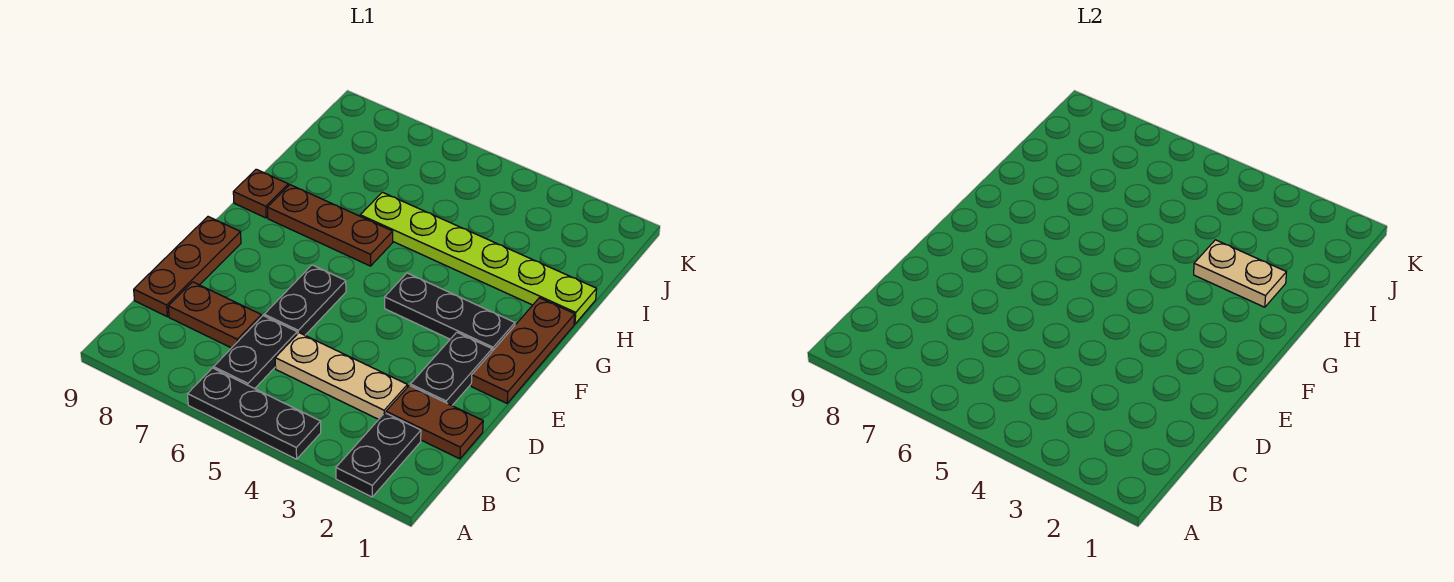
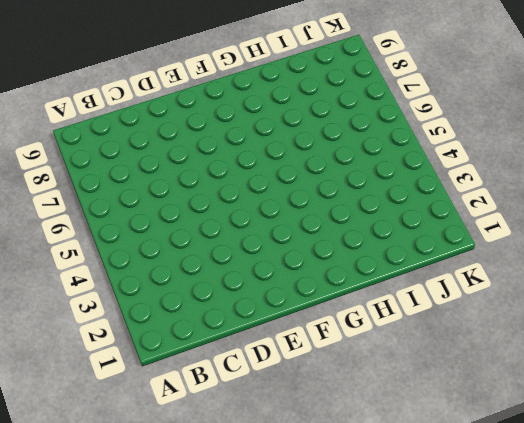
none -> black plate A2:B2 level 1
none -> black plate A4:A6 level 1
none -> black plate B6:C6 level 1

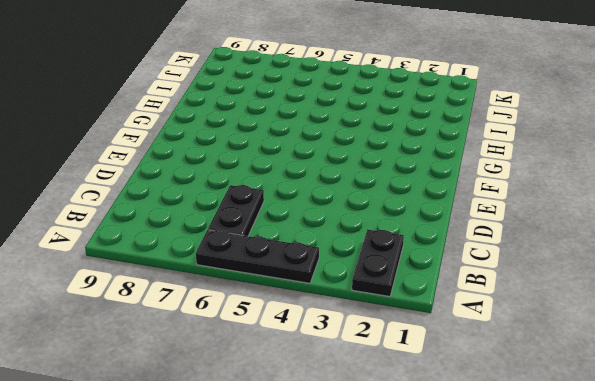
none -> brown plate C1:C2 level 1
none -> tan plate C3:C5 level 1
none -> brown plate C7:C8 level 1

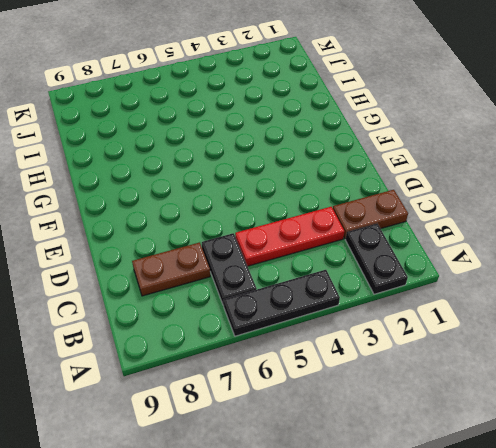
red plate C3:C5 level 1 -> tan plate C3:C5 level 1
none -> brown plate C9:E9 level 1
none -> black plate D2:E2 level 1
none -> black plate D6:E6 level 1

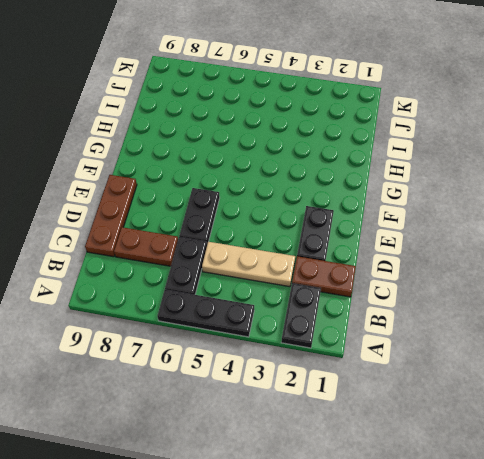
none -> brown plate E1:G1 level 1
none -> black plate F2:F4 level 1
none -> brown plate G6:G8 level 1

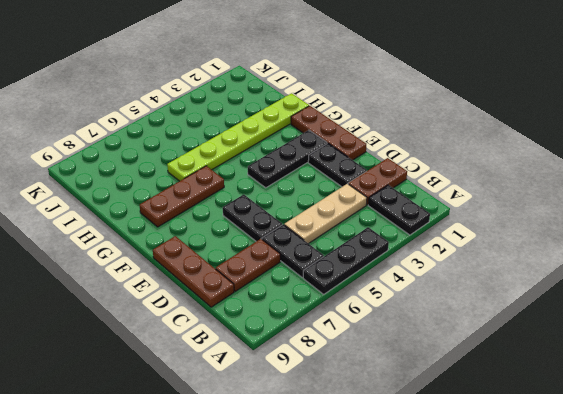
none -> brown plate G9 level 1
none -> tan plate H2:H3 level 2

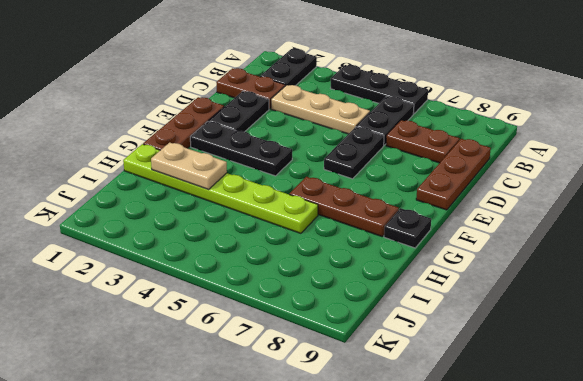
black plate G9 level 1 -> brown plate G9 level 1

